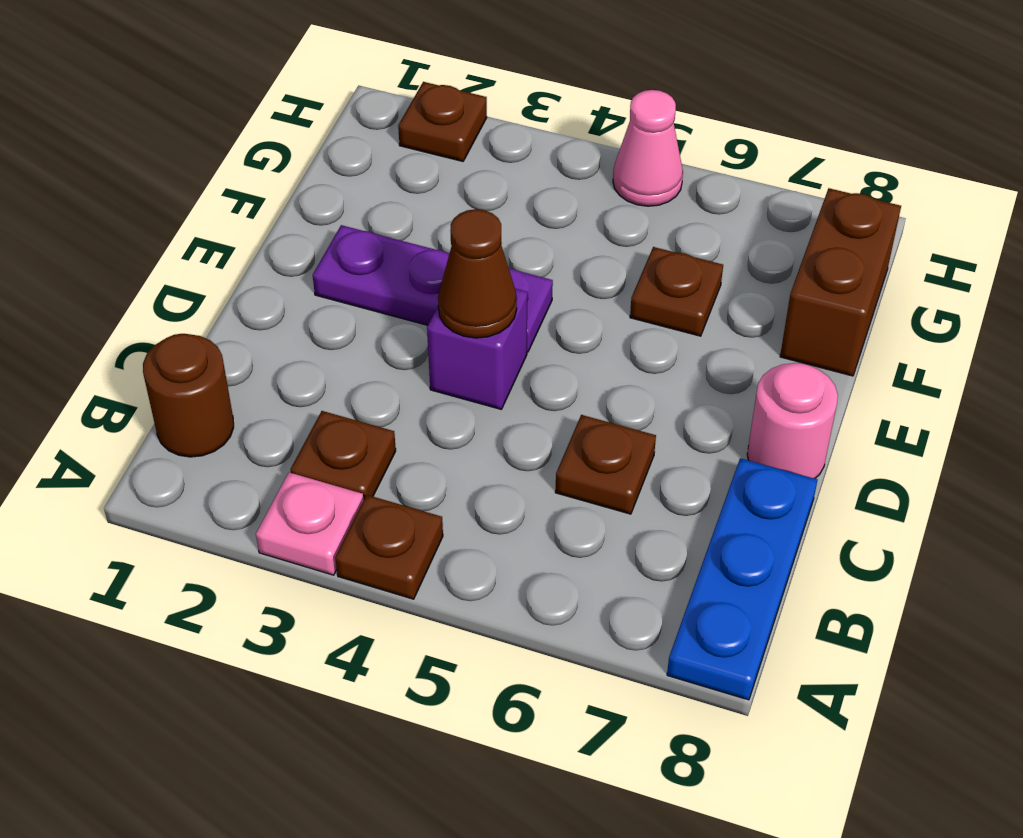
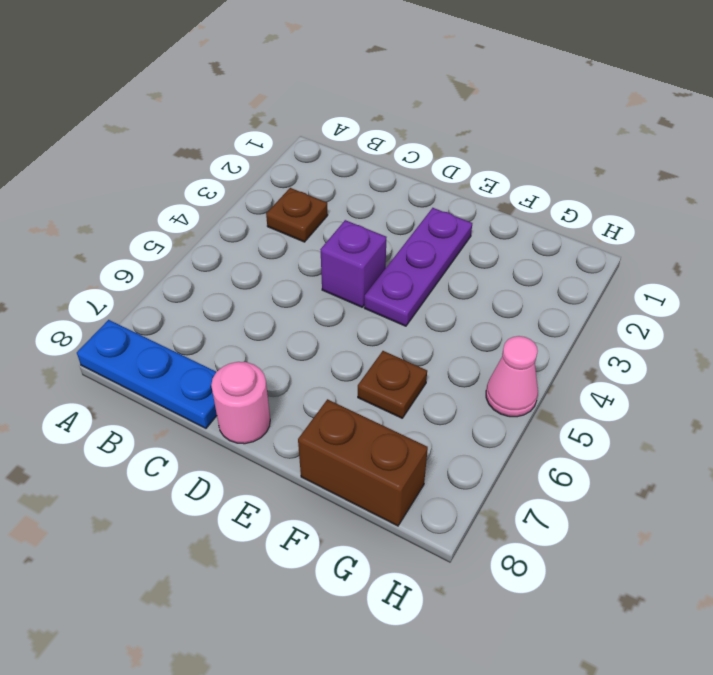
none -> pink plate A3 level 1
none -> brown plate A4 level 1
none -> brown round brick B1 level 1

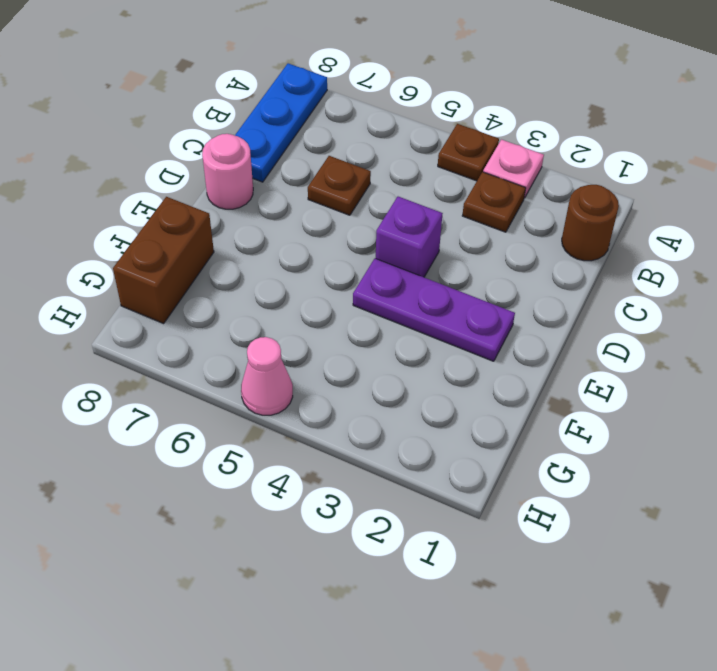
none -> brown plate F6 level 1
none -> brown plate H2 level 1
none -> brown cone D4 level 2

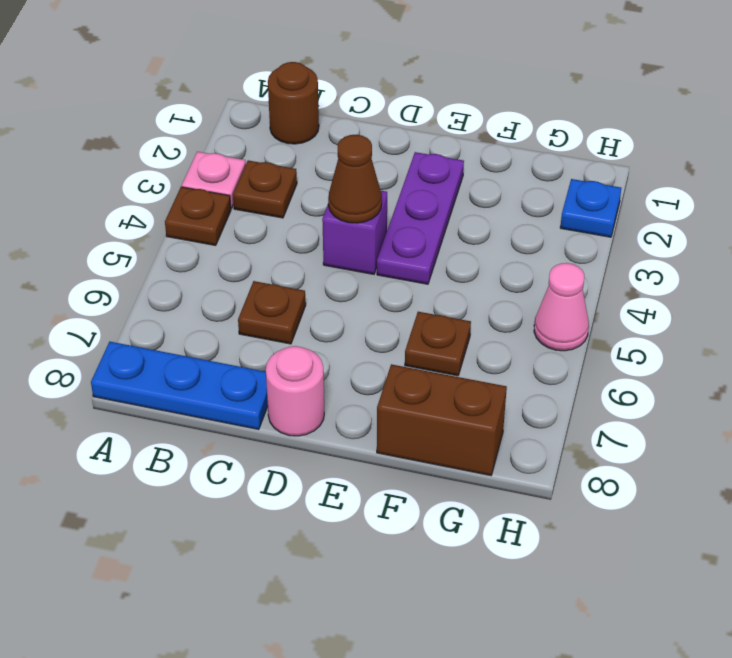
blue plate H2 level 1 -> brown plate H2 level 1

